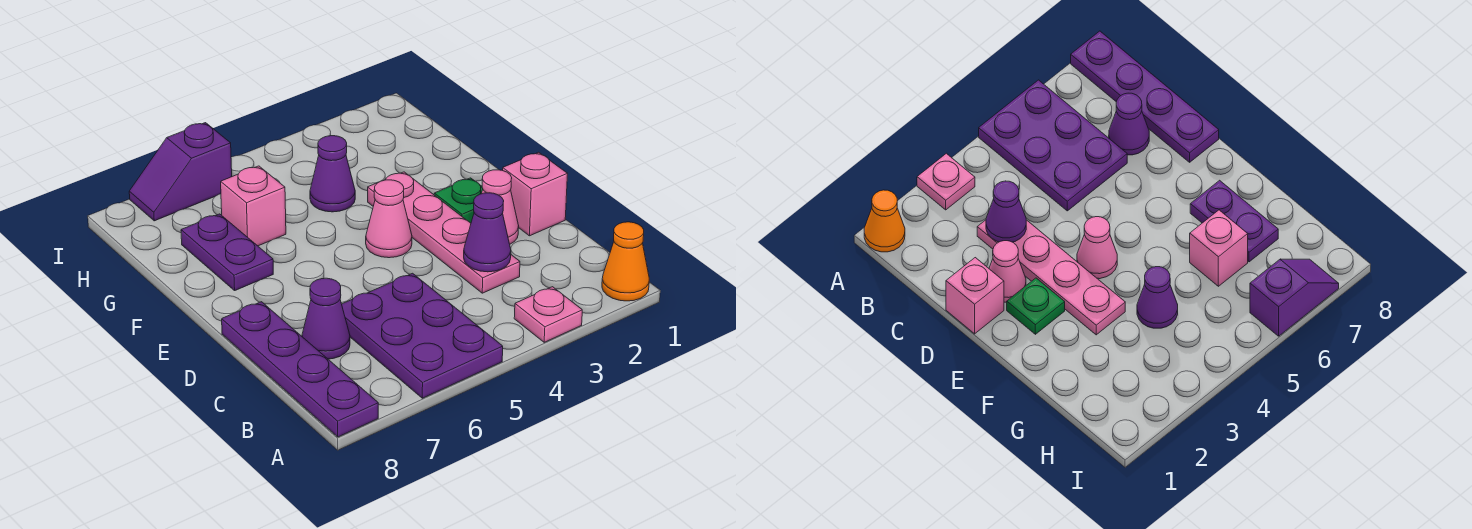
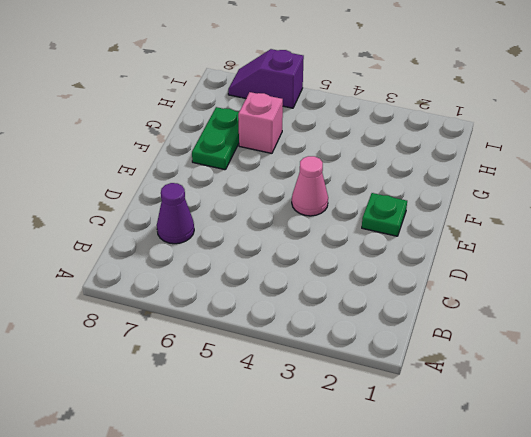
green plate F7:G7 level 1 -> purple plate F7:G7 level 1
none -> orange cone A1 level 1
none -> pink plate A3 level 1
none -> purple plate A5:C6 level 1

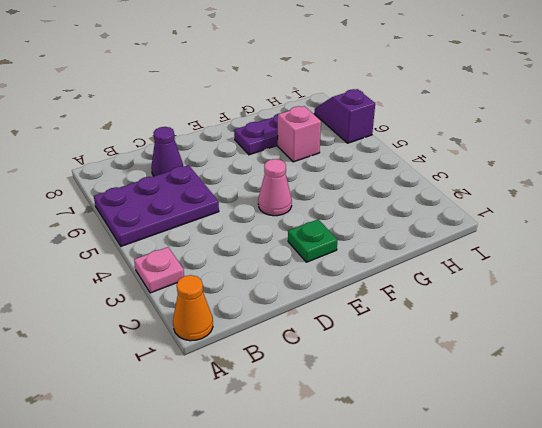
none -> purple plate A8:D8 level 1
none -> pink plate C3:F3 level 1
none -> pink brick D1 level 1

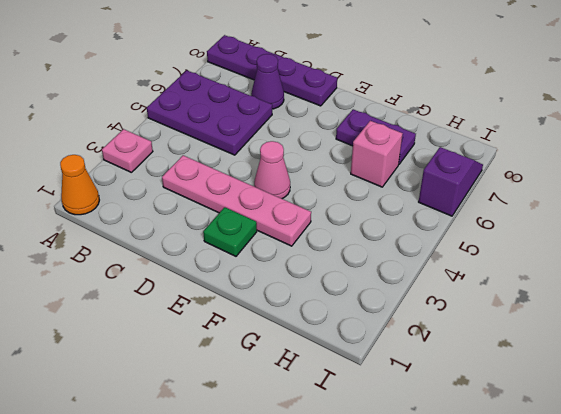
none -> pink brick D1 level 1
none -> pink cone D2 level 1
none -> purple cone G4 level 1

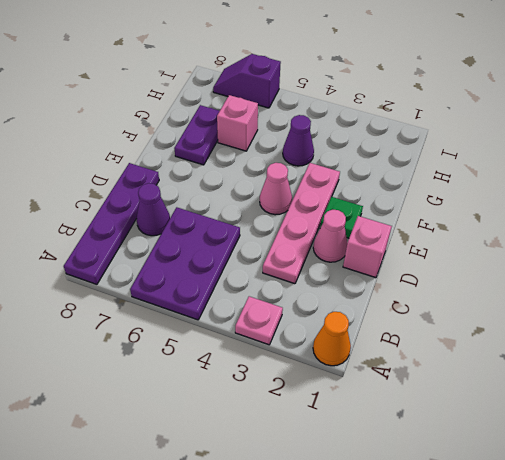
none -> purple cone C3 level 2

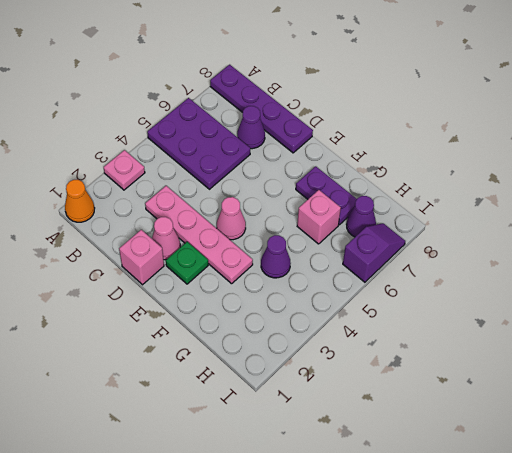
purple cone H7 level 1 -> purple cone C3 level 2

